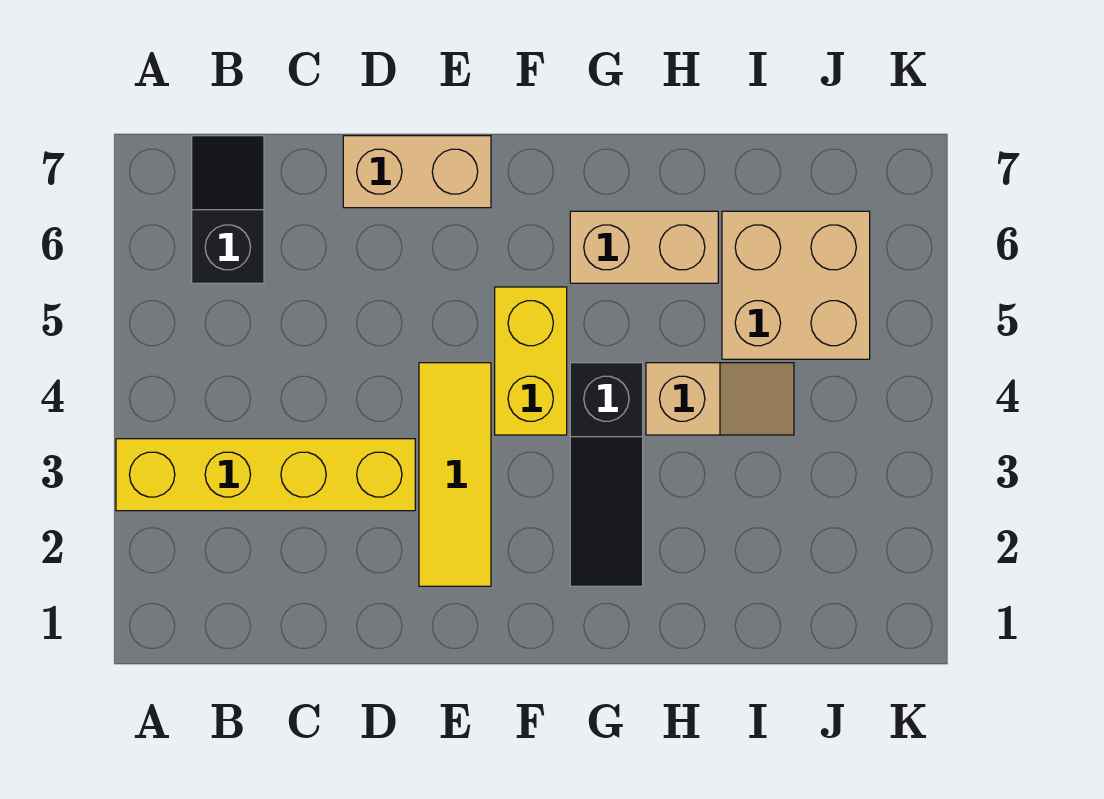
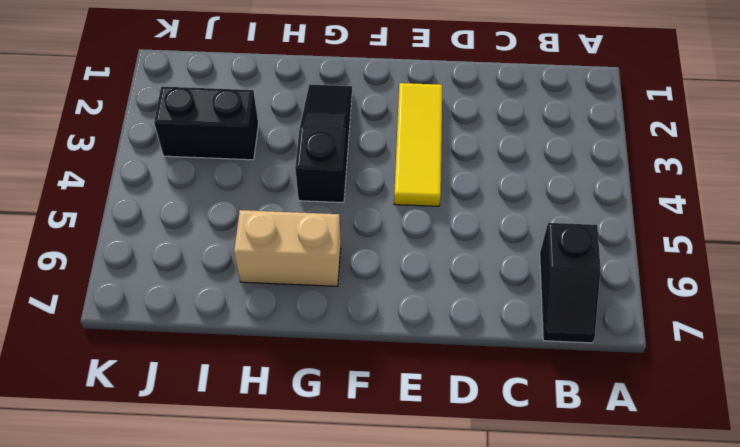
black brick I3:J3 level 1 -> none
none -> yellow brick A3:D3 level 1
none -> tan brick D7:E7 level 1

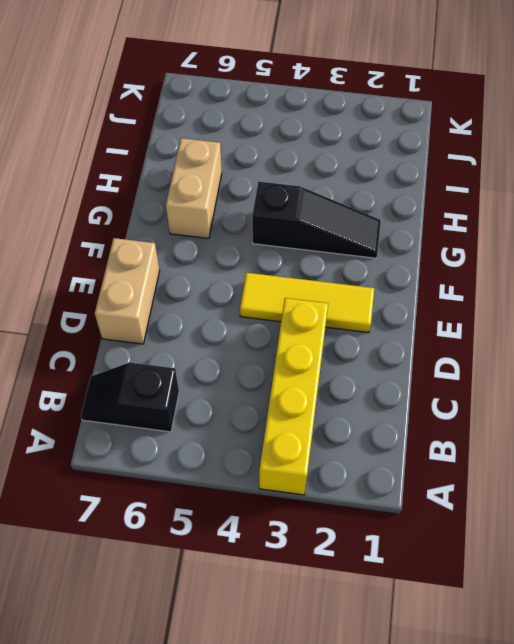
none -> yellow brick F4:F5 level 1
none -> tan slope H4:I4 level 1 top H

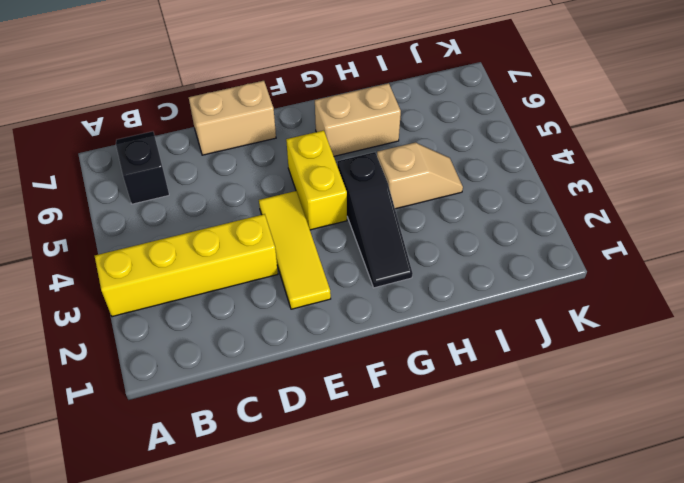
none -> tan brick I5:J6 level 1

